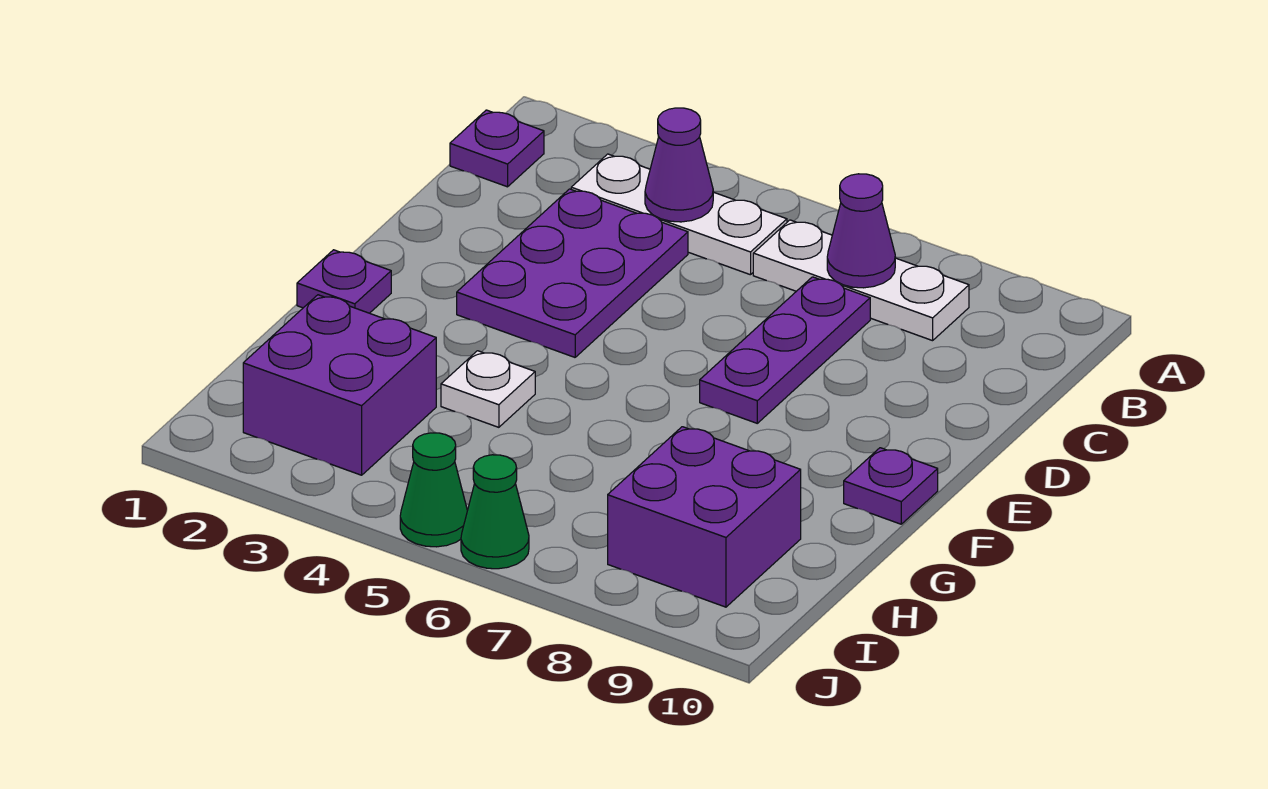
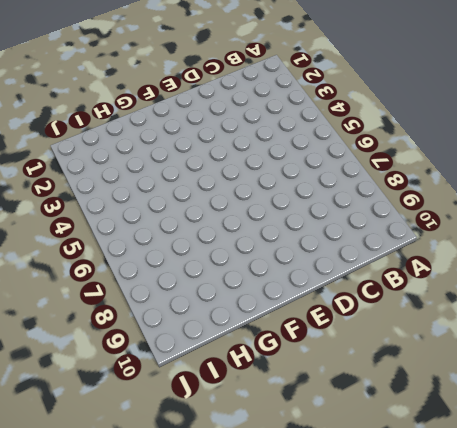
none -> purple plate B1 level 1
none -> white plate B3:B5 level 1
none -> white plate B6:B8 level 1

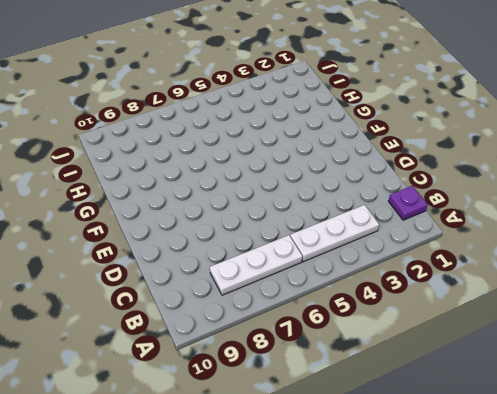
none -> purple plate C3:E4 level 1
none -> purple plate C7:E7 level 1
none -> purple plate F1 level 1

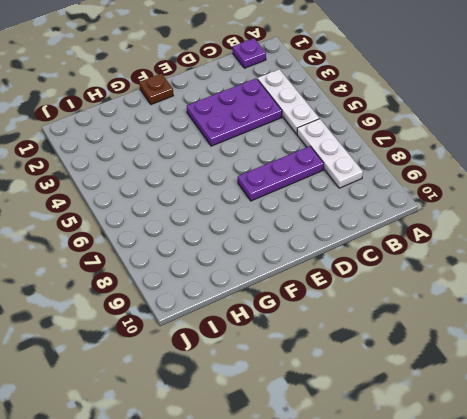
brown plate F1 level 1 -> purple plate F1 level 1
none -> purple plate F10 level 1
none -> white plate G4 level 1
none -> purple brick H2:I3 level 1

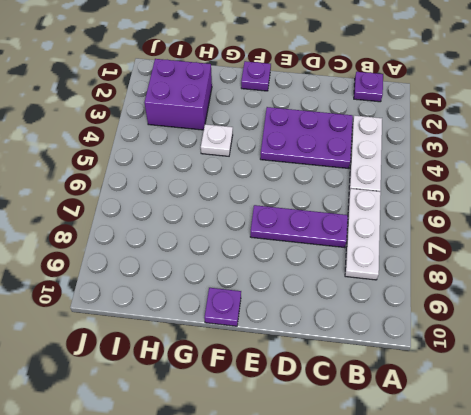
none -> purple brick H8:I9 level 1
none -> green cone J5 level 1
none -> green cone J6 level 1

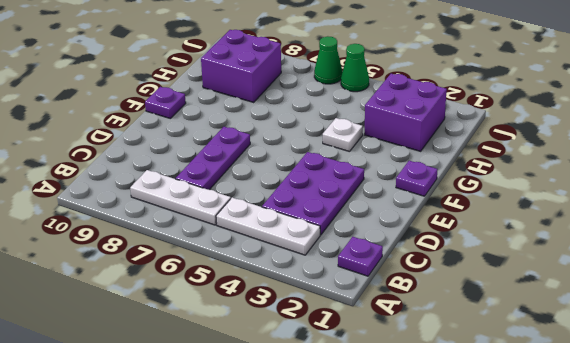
none -> purple cone B4 level 2
none -> purple cone B7 level 2

